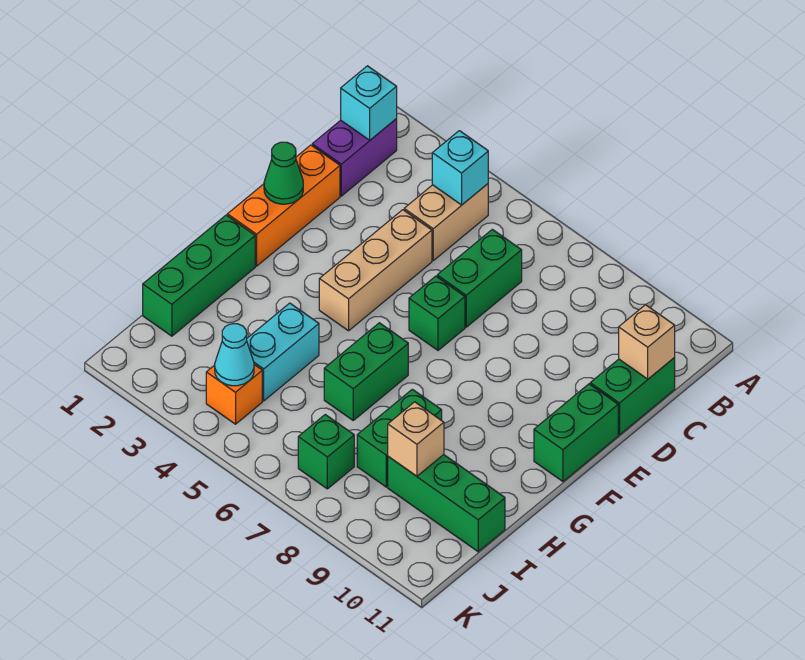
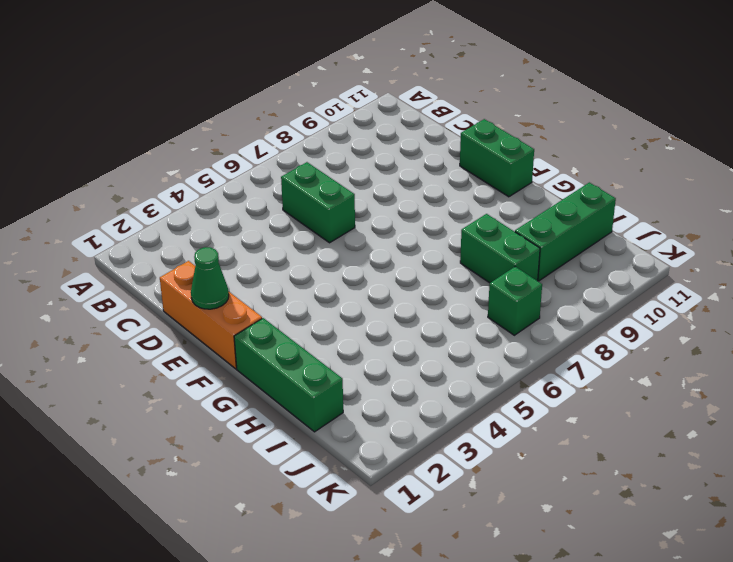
none -> purple brick B1:C1 level 1
none -> tan brick B4:C4 level 1
none -> green brick C11:D11 level 1

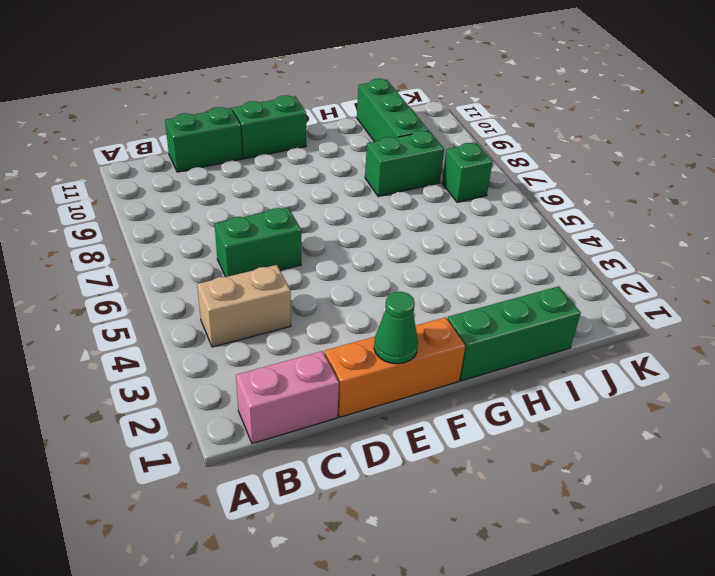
pink brick B1:C1 level 1 -> purple brick B1:C1 level 1
none -> tan brick D4:F4 level 1
none -> green brick E6 level 1
none -> green brick G6:H6 level 1

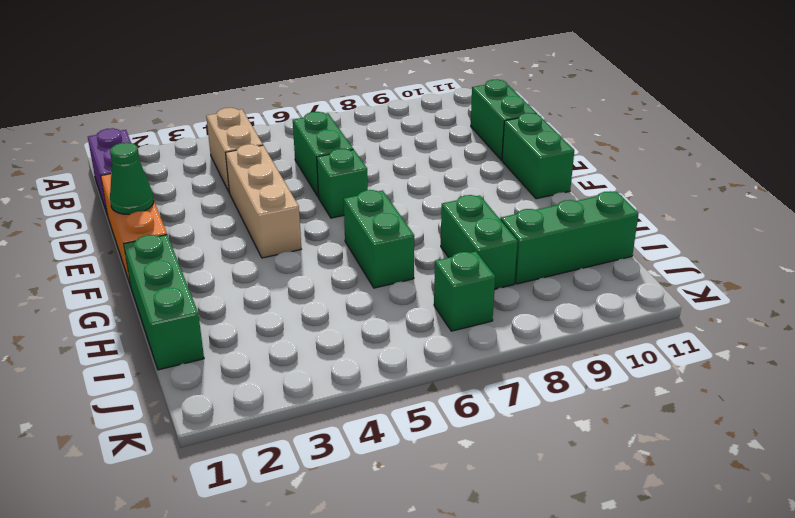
none -> cyan brick H4:I4 level 1
none -> orange brick J4 level 1
none -> cyan brick B1 level 2

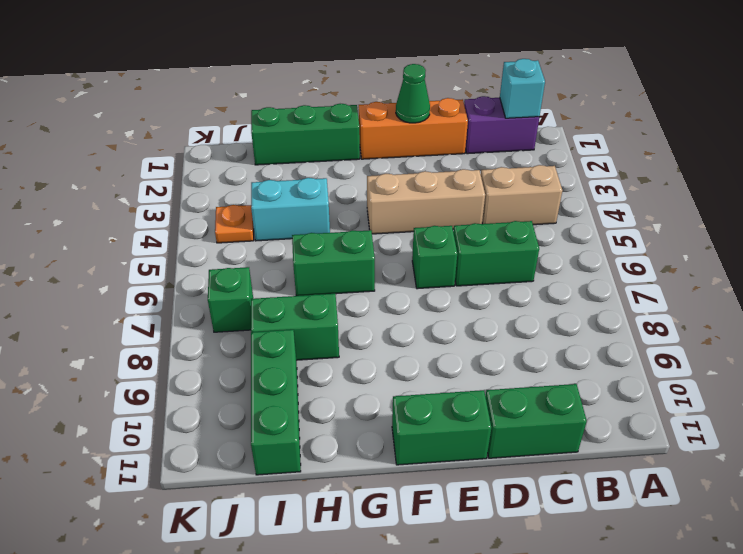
orange plate J4 level 1 -> orange brick J4 level 1
none -> cyan brick B4 level 2
none -> tan brick C11 level 2
none -> tan brick I9 level 2

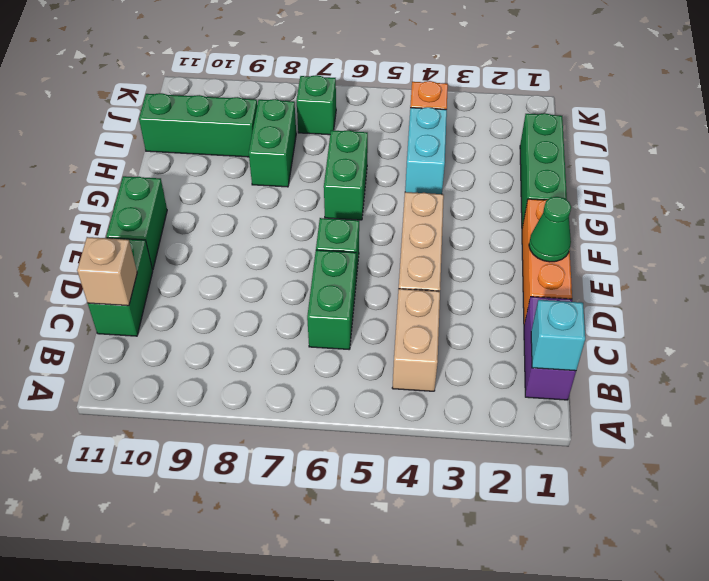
none -> cyan brick B4 level 2
none -> tan brick I9 level 2
none -> cyan cone J4 level 2

